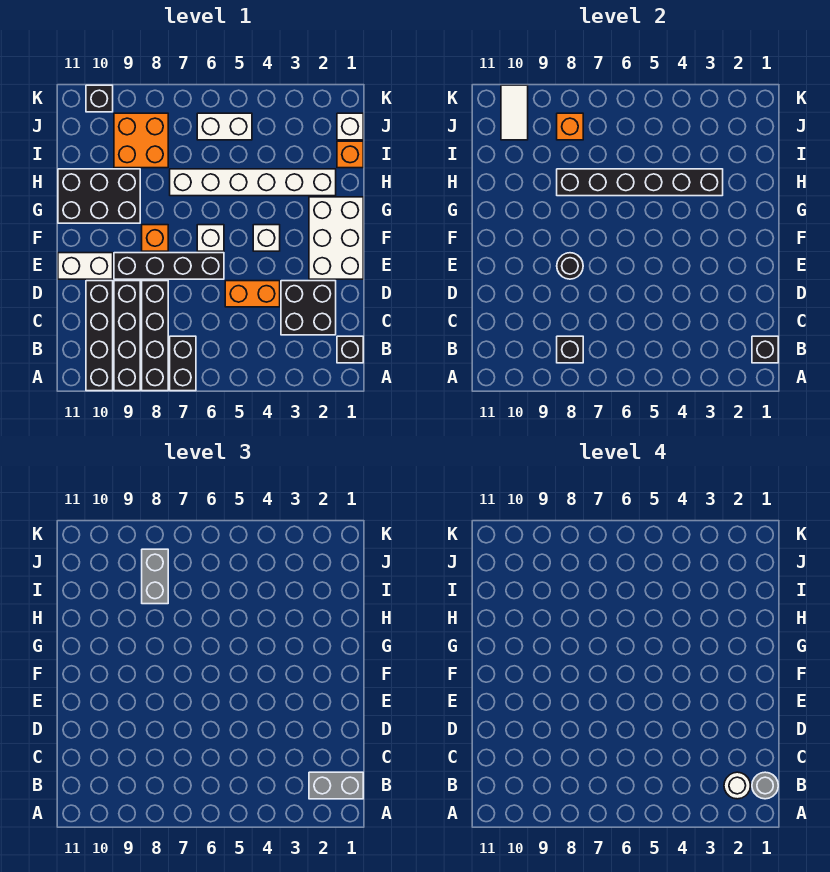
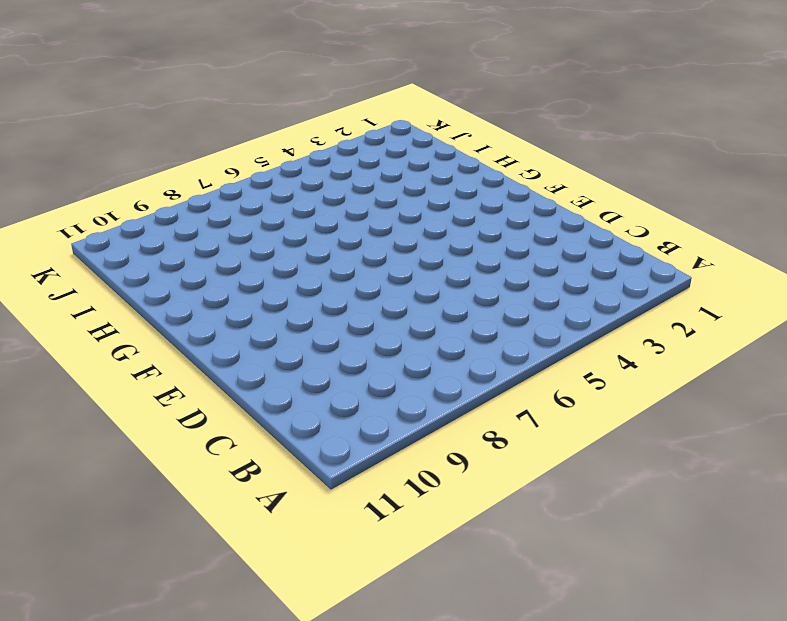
none -> black brick A7:B7 level 1
none -> black brick A8:D8 level 1
none -> black brick A9:D9 level 1
none -> black brick A10:D10 level 1

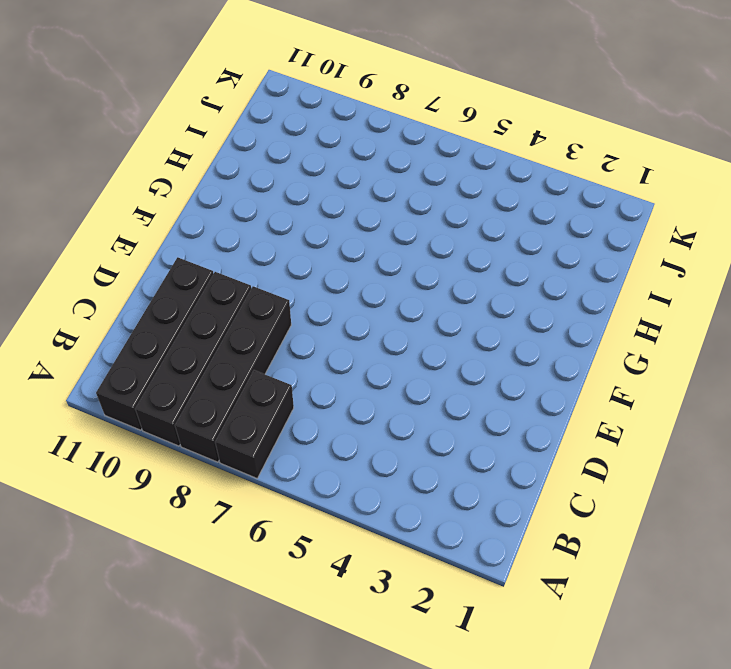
none -> black brick B1 level 1
none -> black brick C2:D3 level 1
none -> orange brick D4:D5 level 1
none -> white brick E1:G2 level 1

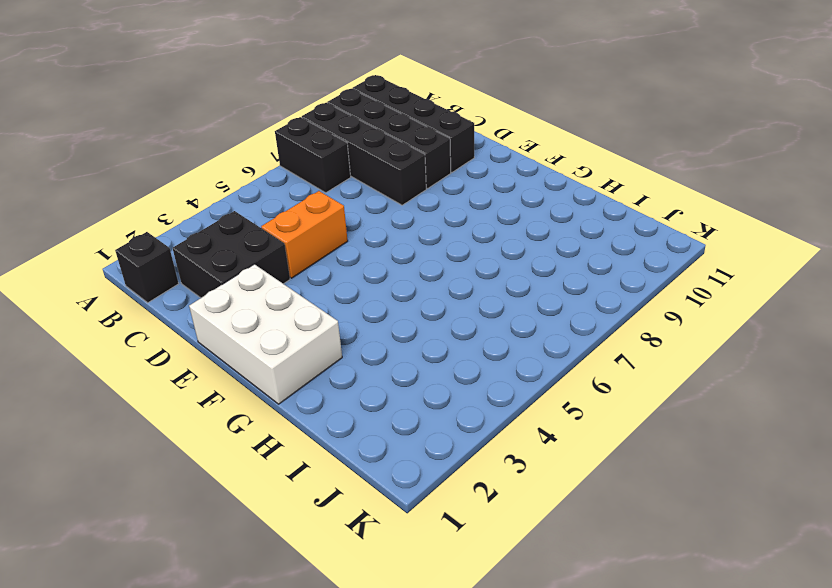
none -> black brick E6:E9 level 1
none -> white brick E10:E11 level 1
none -> white brick F4 level 1
none -> white brick F6 level 1

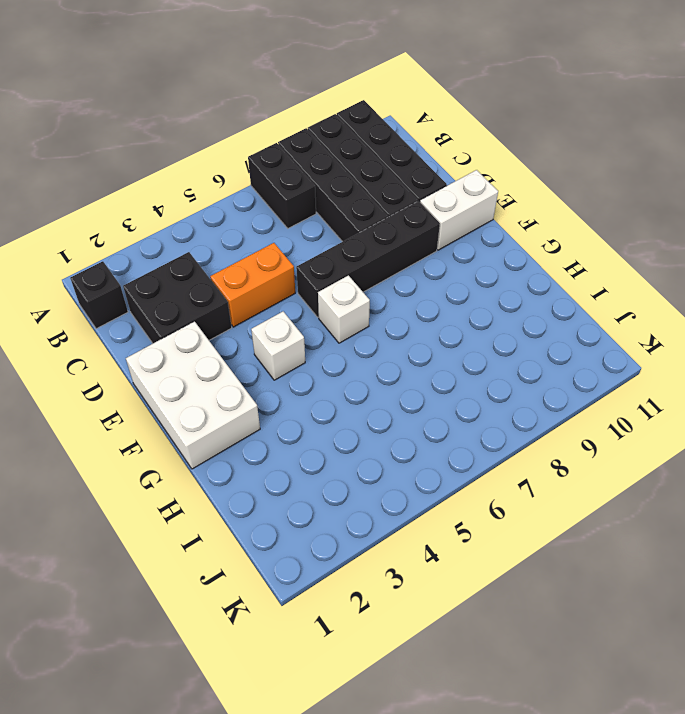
none -> orange brick F8 level 1
none -> black brick G9:H11 level 1
none -> white brick H2:H7 level 1
none -> orange brick I1 level 1

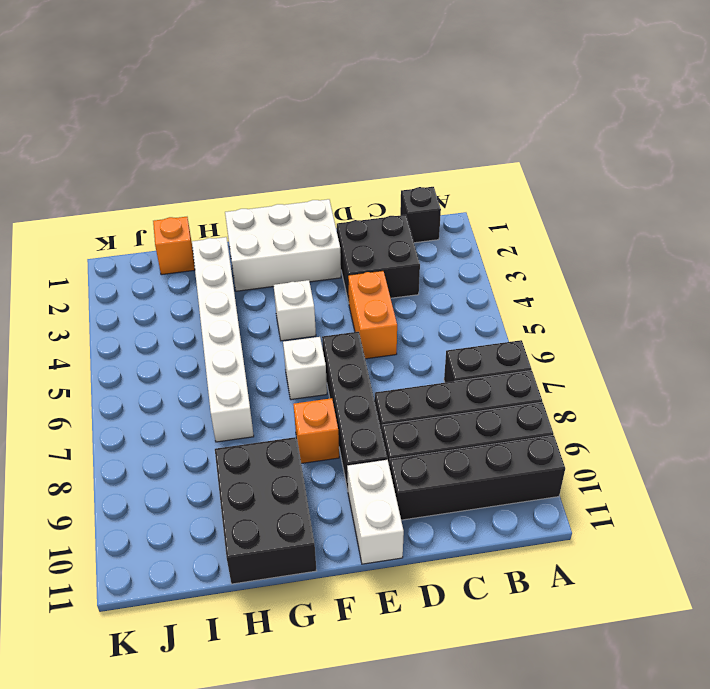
none -> orange brick I8:J9 level 1
none -> white brick J1 level 1
none -> white brick J5:J6 level 1
none -> black brick K10 level 1

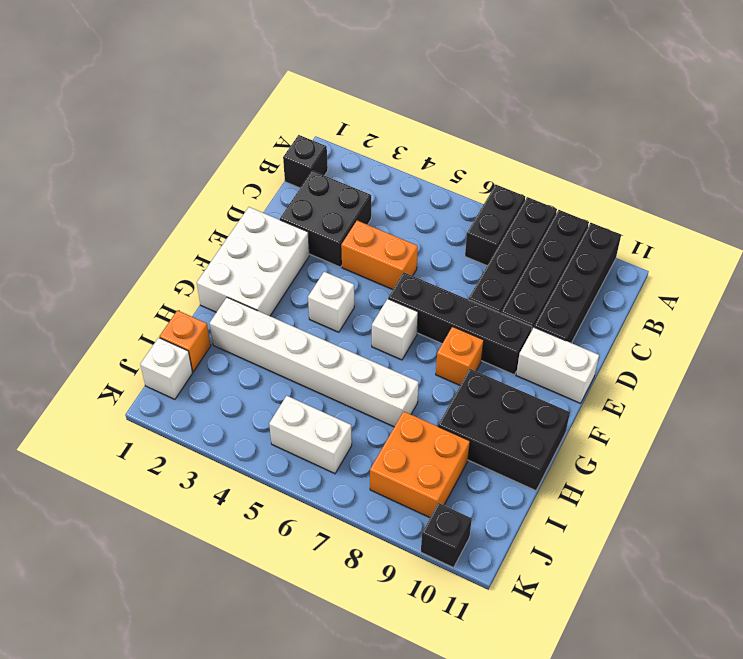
none -> black brick B1 level 2
none -> black brick B8 level 2
none -> black round brick E8 level 2
none -> black brick H3:H8 level 2

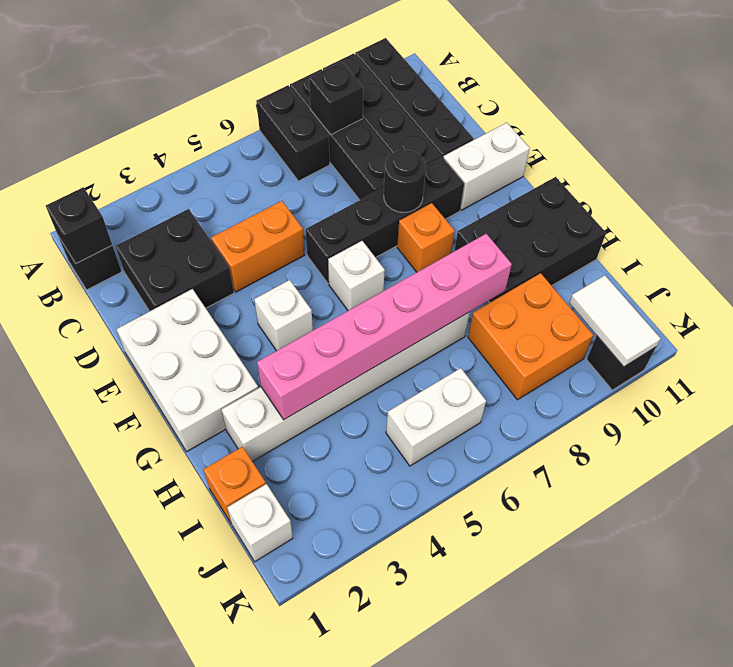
pink brick H3:H8 level 2 -> black brick H3:H8 level 2
none -> orange brick J8 level 2
none -> grey brick B1:B2 level 3
none -> grey brick I8:J8 level 3
none -> grey round brick B1 level 4

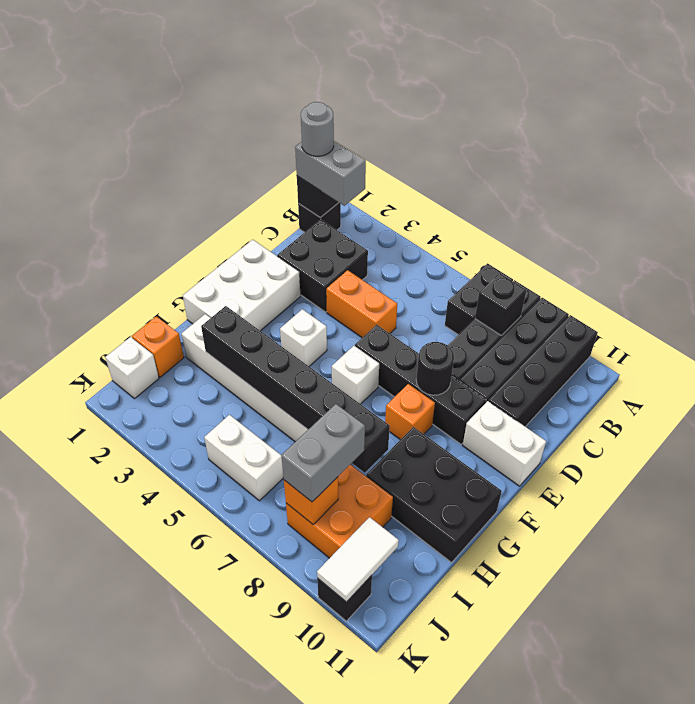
none -> white round brick B2 level 4

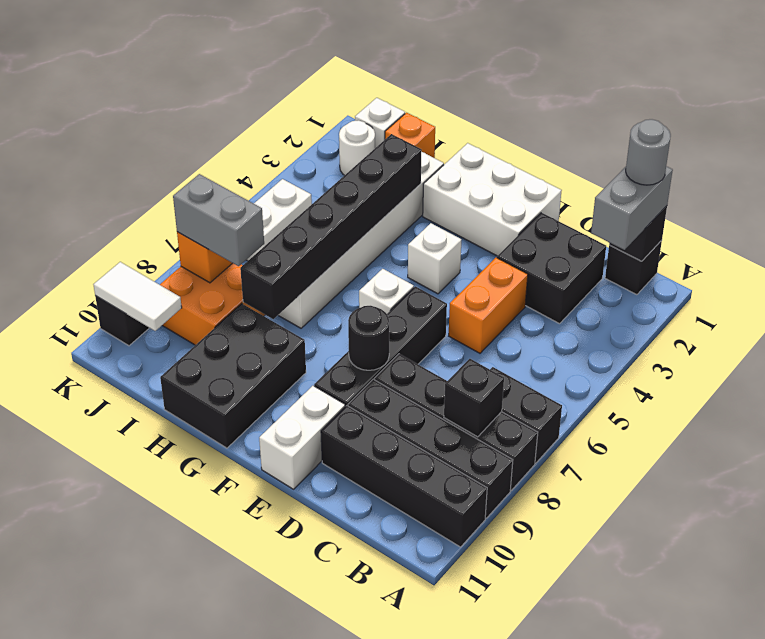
white round brick J2 level 1 -> white round brick B2 level 4
none -> orange brick F8 level 1

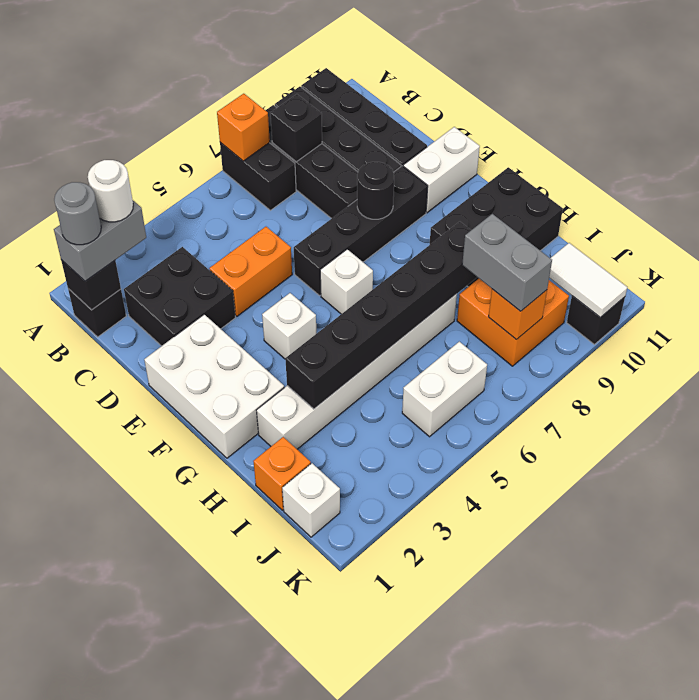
orange brick A7 level 2 -> orange brick F8 level 1

